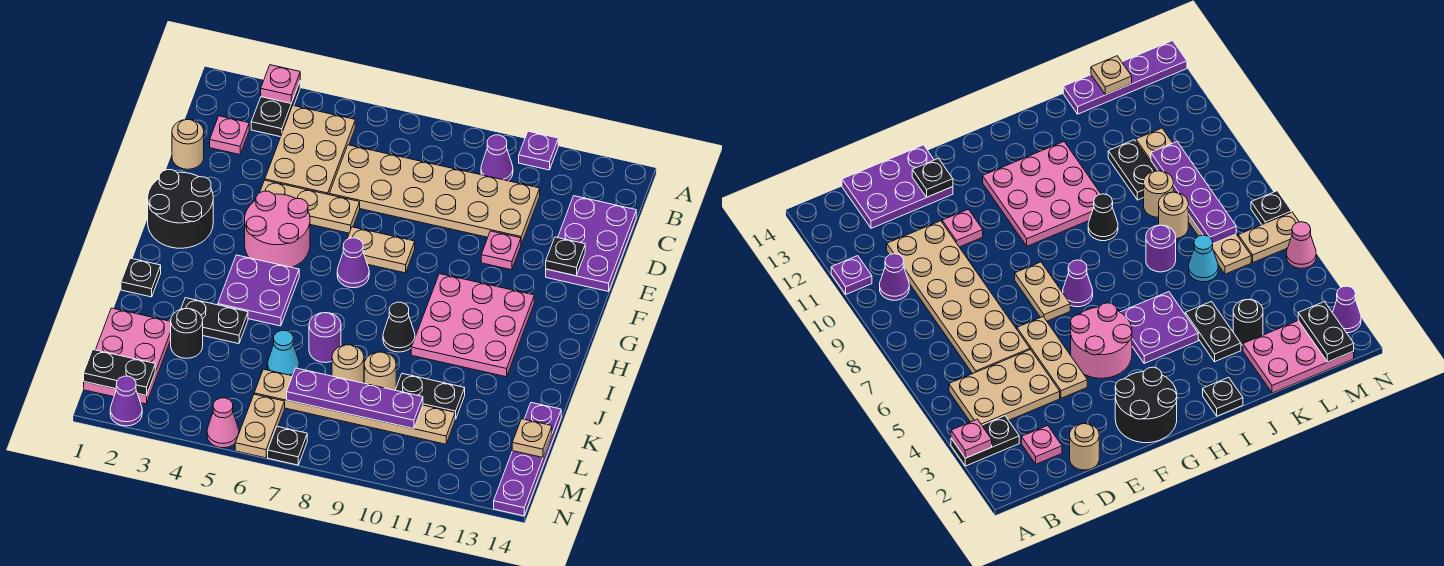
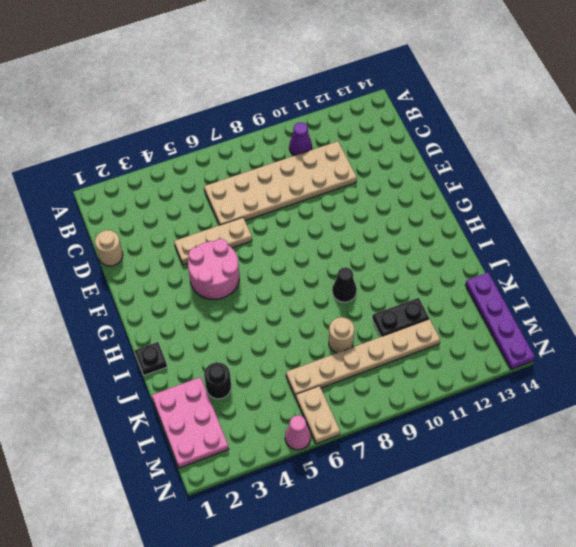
none -> black plate A3:B3 level 1
none -> purple plate A11 level 1
none -> tan plate B4:D5 level 1
none -> pink plate C2 level 1

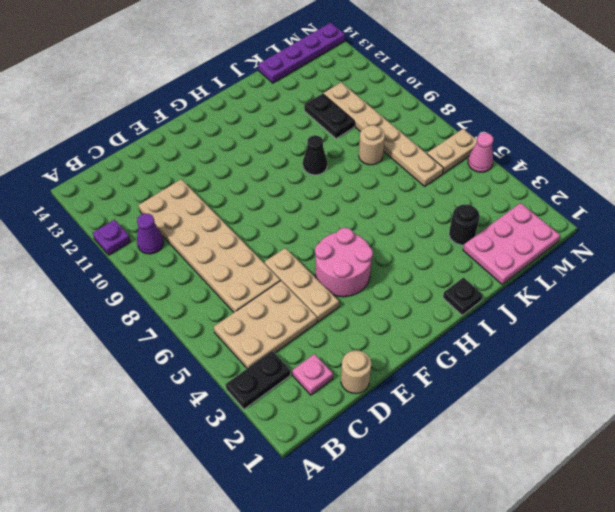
none -> purple plate C13:E14 level 1
none -> pink plate E11 level 1
none -> black round brick F1:G2 level 1
none -> tan plate F7:F8 level 1

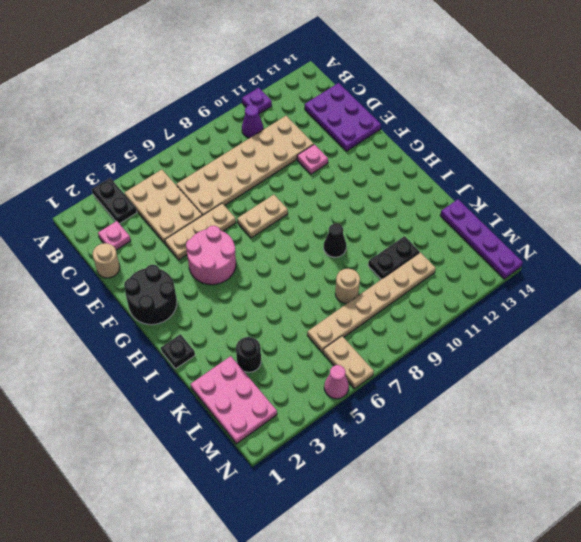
none -> purple cone G7 level 1
none -> pink plate G10:I12 level 1
none -> purple plate H4:I5 level 1
none -> black plate J3:J4 level 1

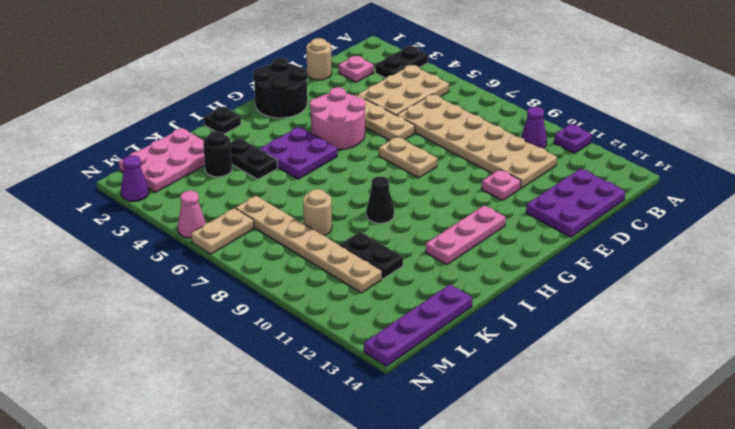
pink plate G12:I12 level 1 -> pink plate G10:I12 level 1
none -> purple cone G7 level 1
none -> purple round brick J7 level 1
none -> cyan cone K6 level 1
none -> tan round brick K9 level 1

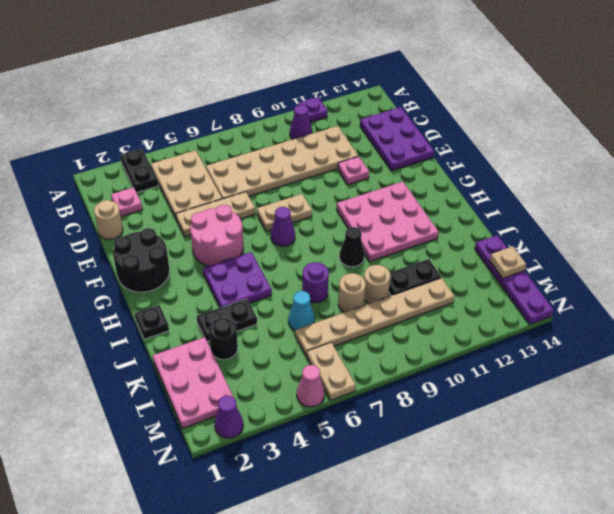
none -> black plate N7 level 1
none -> pink plate A3 level 2
none -> black plate E13 level 2
none -> purple plate L7:L10 level 2

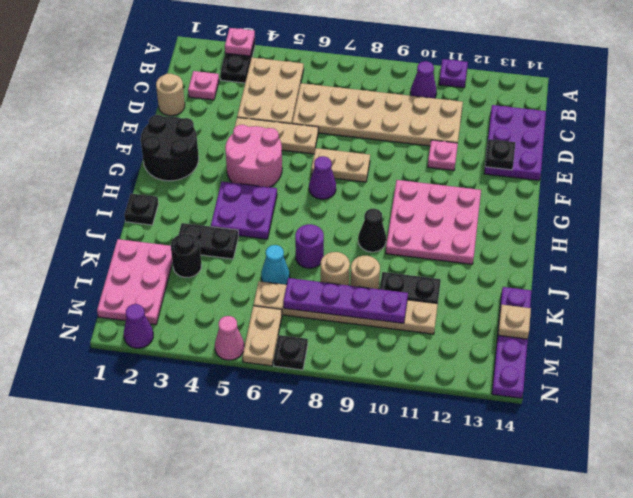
none -> black plate M1:M2 level 2

